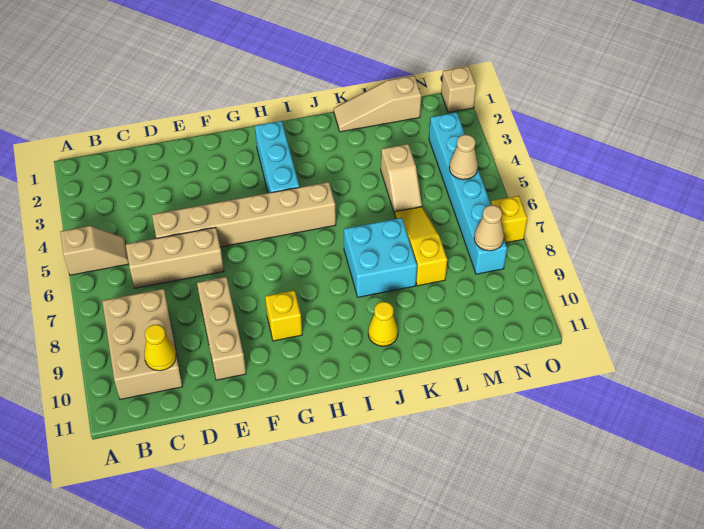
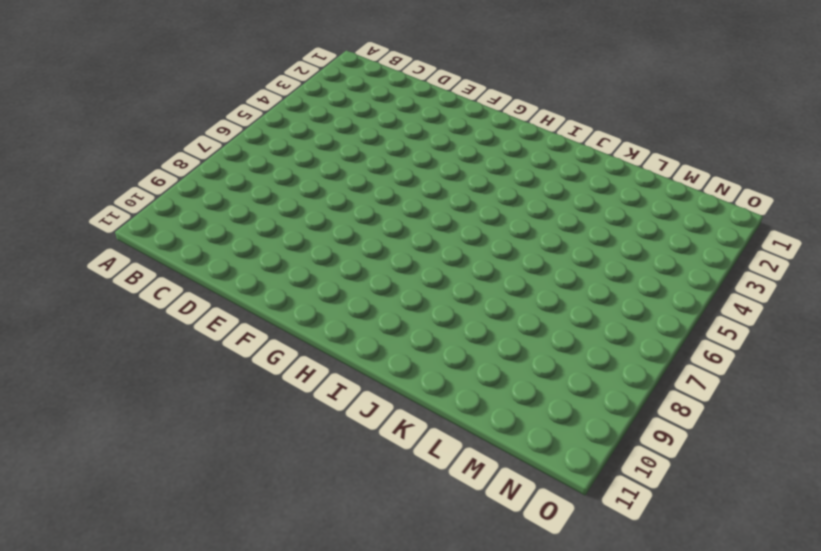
none -> tan slope A5:B5 level 1 top A
none -> tan brick B8:C10 level 1
none -> tan brick C6:E6 level 1

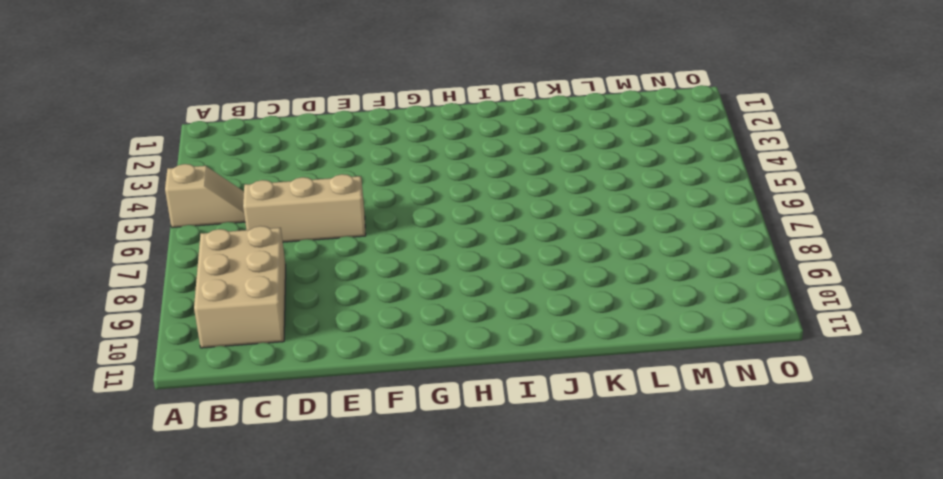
none -> tan brick D5:I5 level 1
none -> tan brick E8:E10 level 1
none -> yellow brick G9 level 1

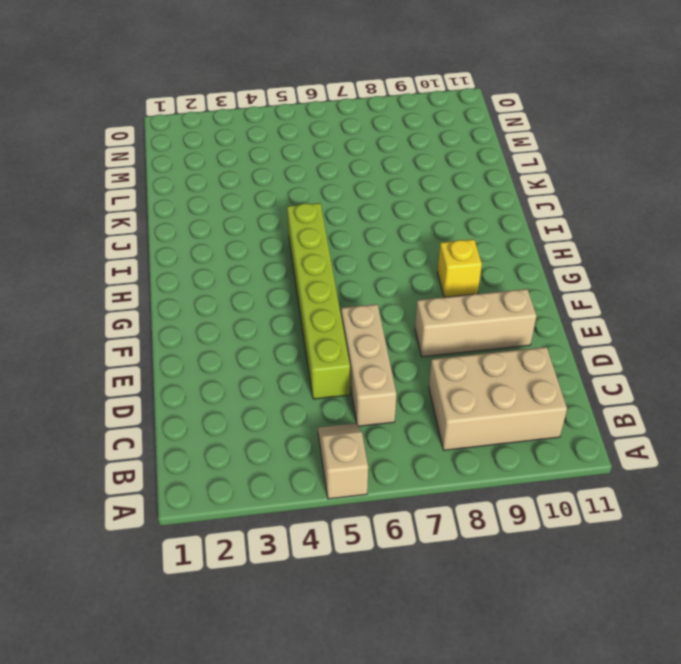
lime brick D5:I5 level 1 -> tan brick D5:I5 level 1
none -> cyan brick H2:H4 level 1
none -> cyan brick J7:K8 level 1
none -> yellow cone J10 level 1

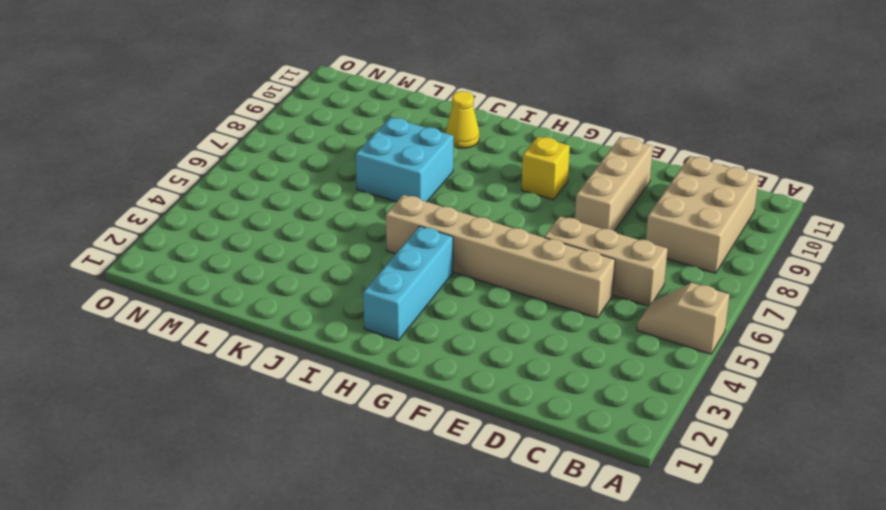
none -> tan slope K1:M1 level 1 top M
none -> tan slope L4:L5 level 1 top 4
none -> yellow slope L6:L8 level 1 top 8

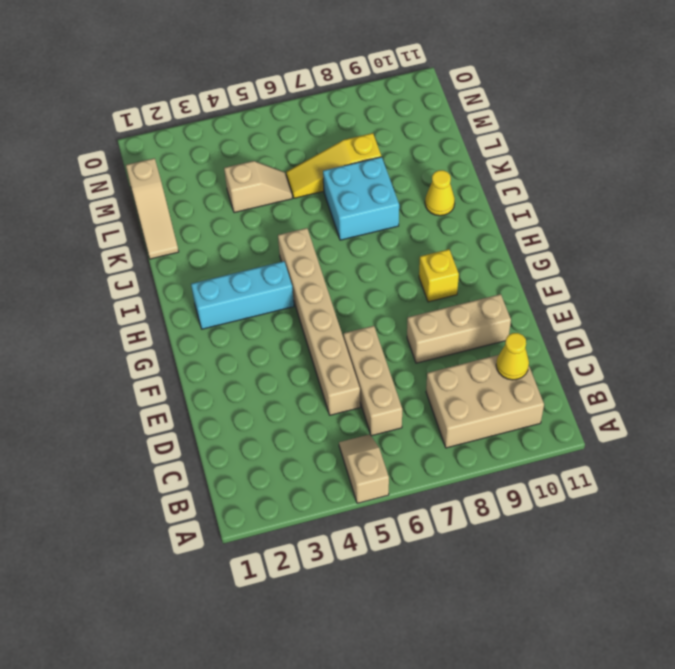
none -> cyan brick N3:N8 level 1
none -> tan brick O1 level 1
none -> yellow brick O7 level 1

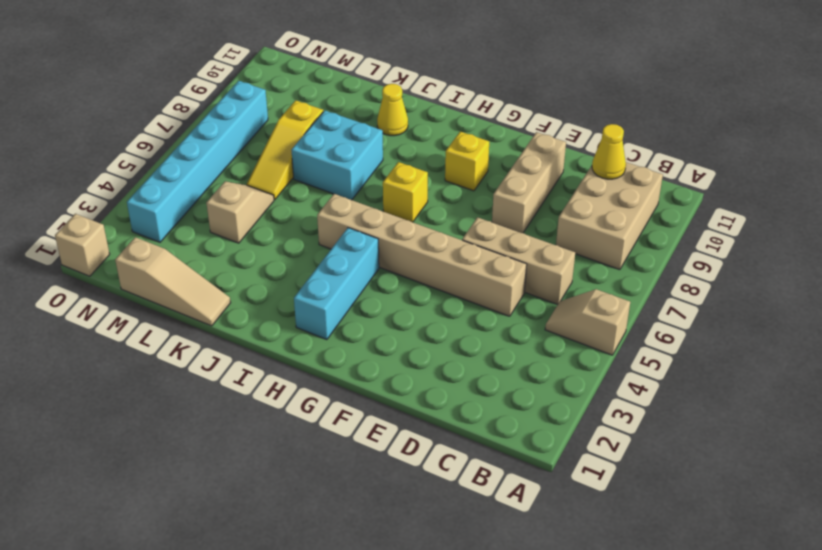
yellow brick H7 level 1 -> yellow brick O7 level 1
none -> tan cone N5 level 2
none -> tan cone N8 level 2

